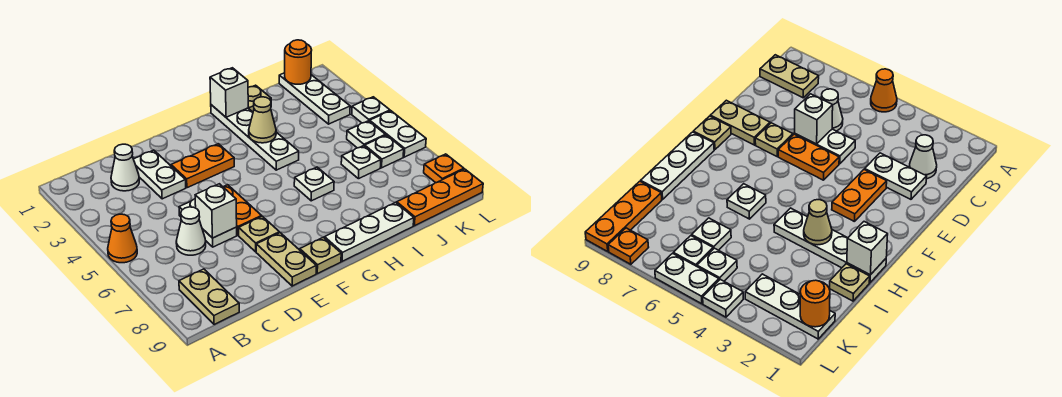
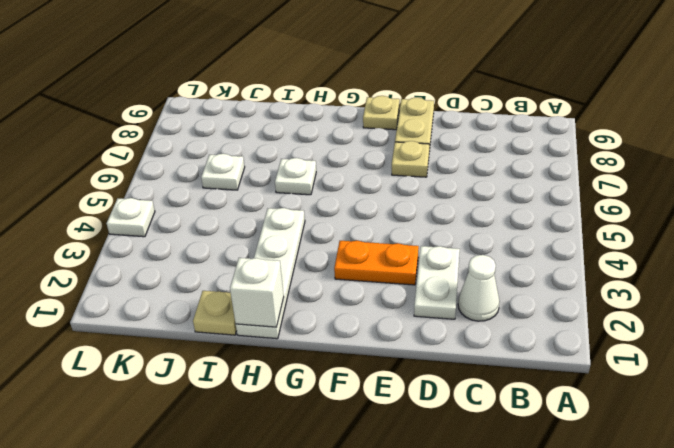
none -> orange cone A5 level 1
none -> tan plate B8:B9 level 1
none -> white cone C6 level 1

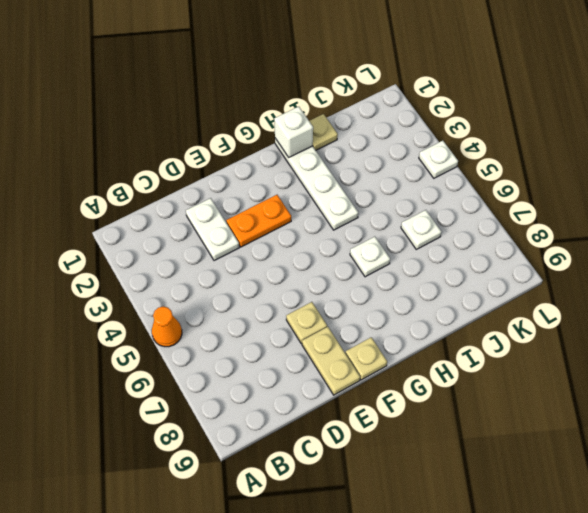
none -> tan plate B8:B9 level 1
none -> white cone C2 level 1
none -> white cone C6 level 1

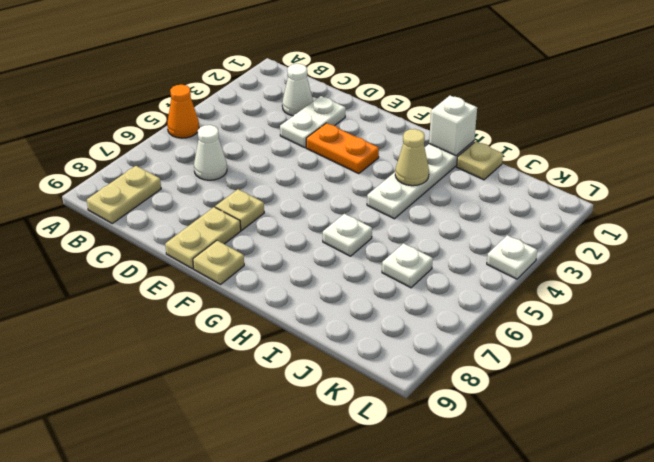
none -> white plate D5:D6 level 1
none -> orange plate E5:E6 level 1
none -> white plate G9:I9 level 1

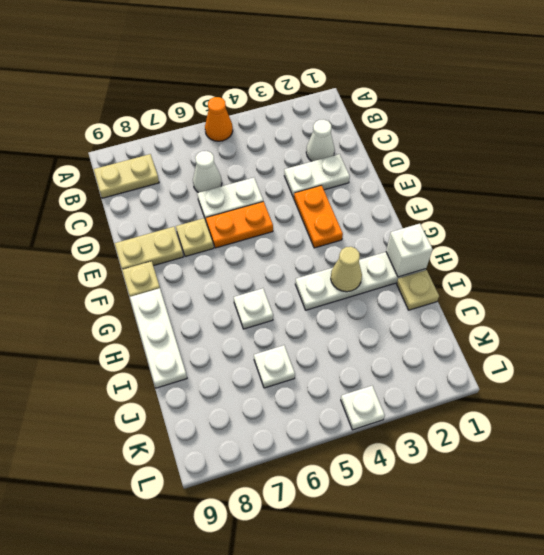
none -> orange plate J9:L9 level 1
none -> white plate K1:K3 level 1
none -> white plate K5 level 1

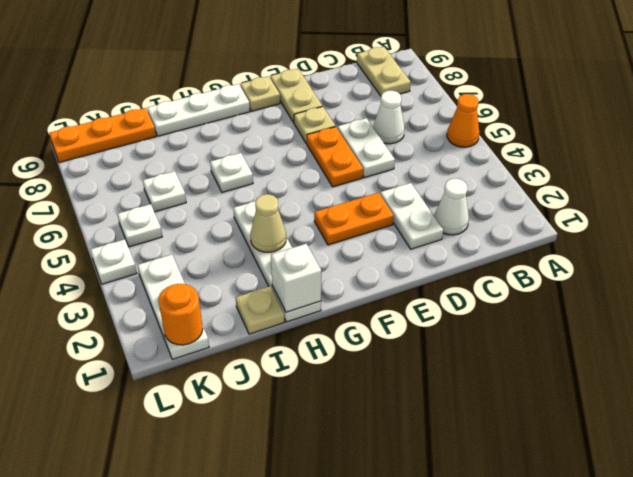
none -> white plate K6 level 1
none -> white plate L5:L6 level 1
none -> orange plate L8 level 1

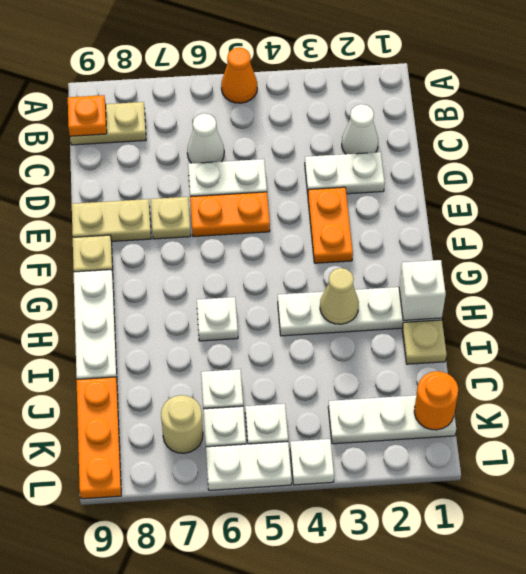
orange plate B9 level 2 -> orange plate L8 level 1
tan round brick K7 level 1 -> none
none -> white brick D6 level 2

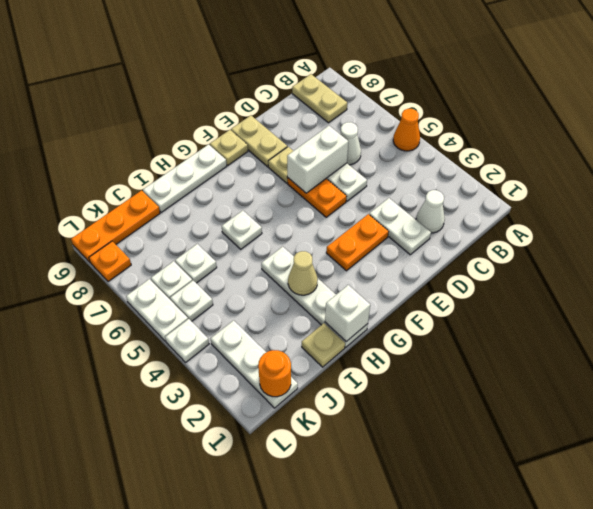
white brick D6:E6 level 2 -> white brick D6 level 2

